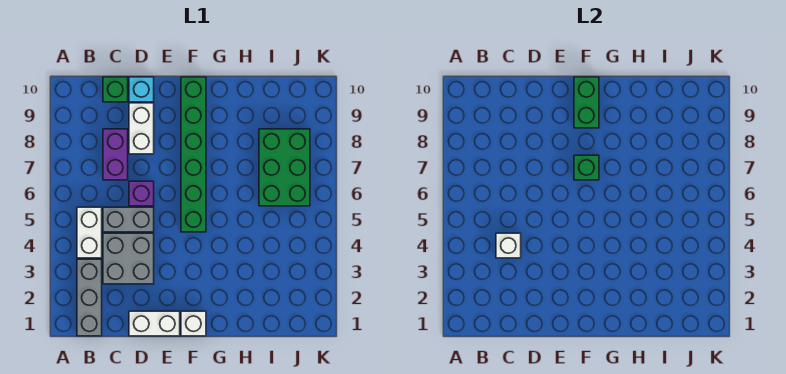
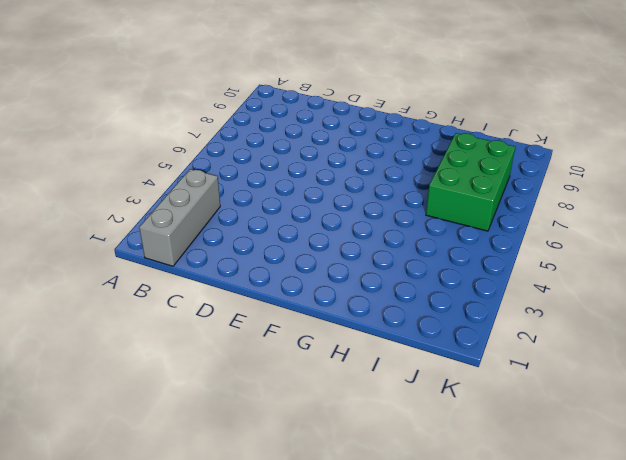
none -> white brick B4:B5 level 1
none -> grey brick C3:D4 level 1
none -> grey brick C5:D5 level 1

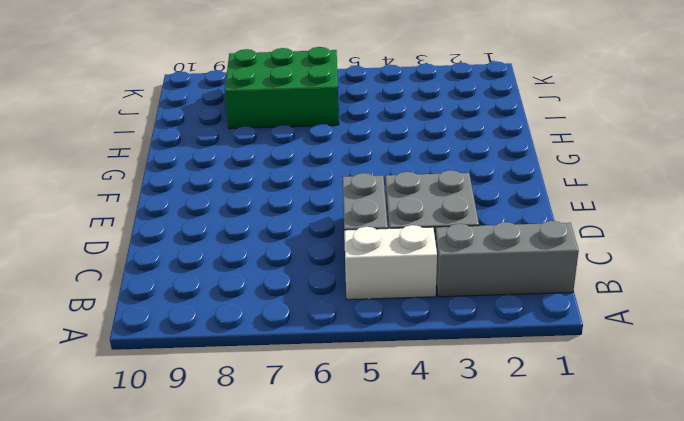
none -> purple brick C7:C8 level 1
none -> green brick C10 level 1
none -> white brick D1:E1 level 1

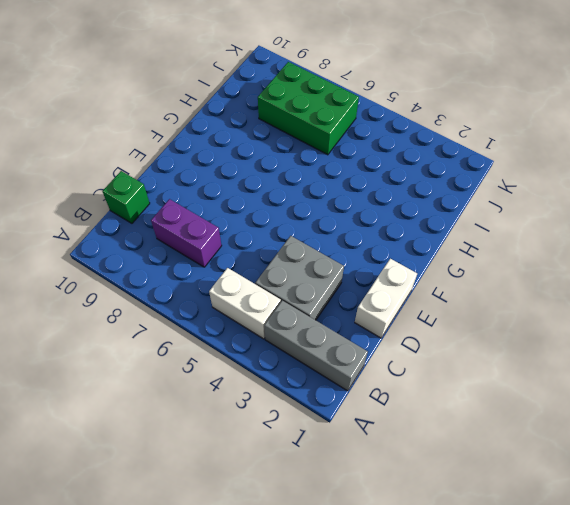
none -> grey brick C5:D5 level 1
none -> purple brick D6 level 1
none -> white brick D8:D9 level 1

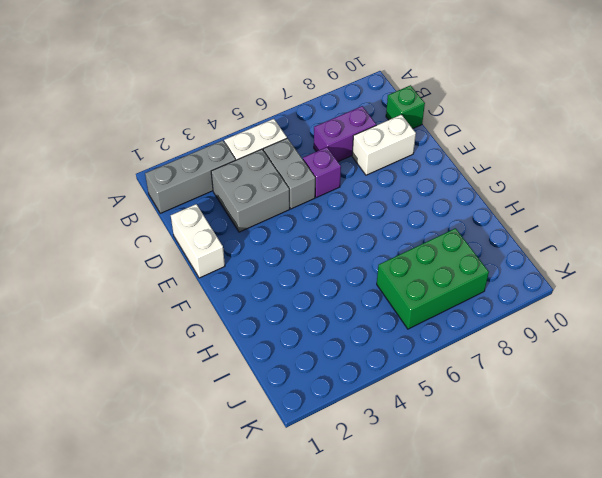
none -> cyan brick D10 level 1
none -> white brick F1 level 1
none -> green brick F5:F10 level 1

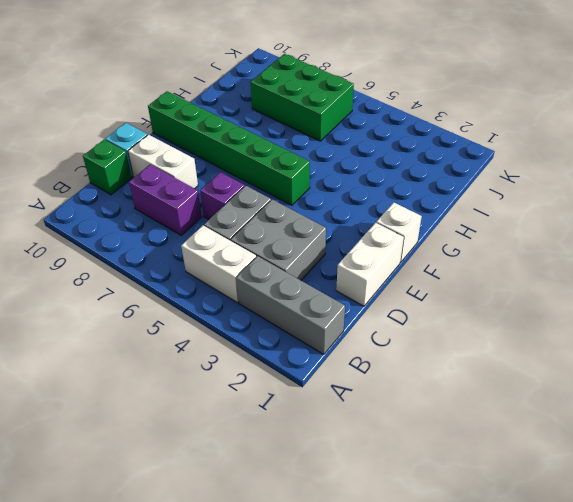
none -> white brick C4 level 2
none -> green brick F7 level 2
none -> green brick F9:F10 level 2

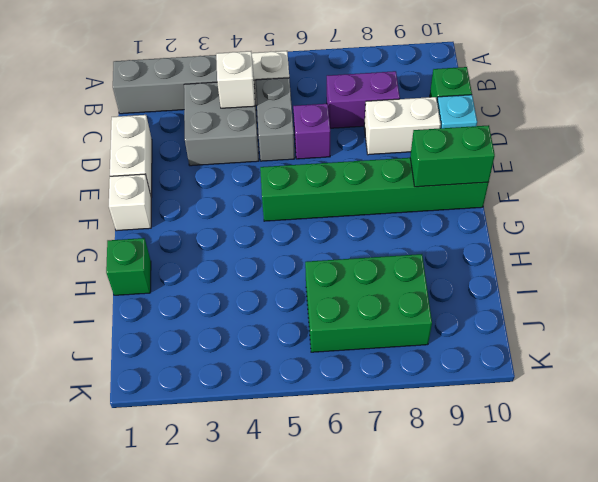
green brick H1 level 1 -> green brick F7 level 2

